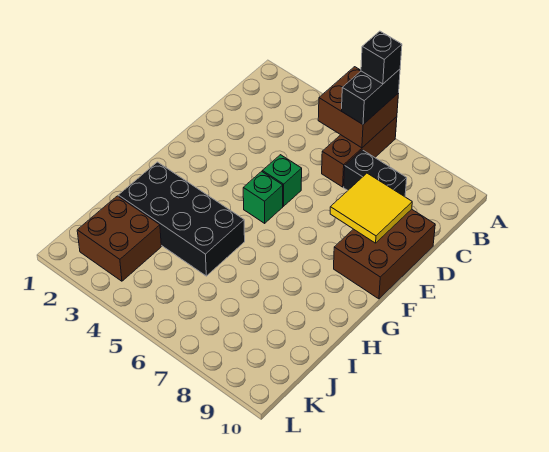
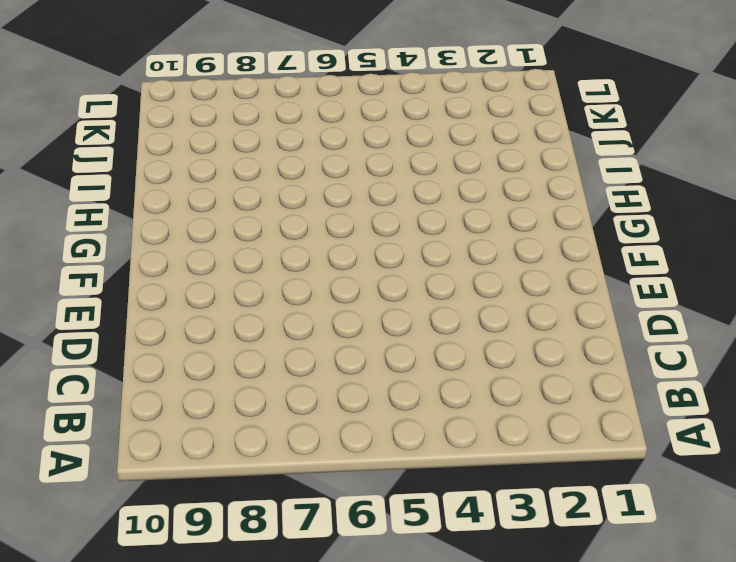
none -> brown brick A6:C6 level 1
none -> black brick C7:C8 level 1

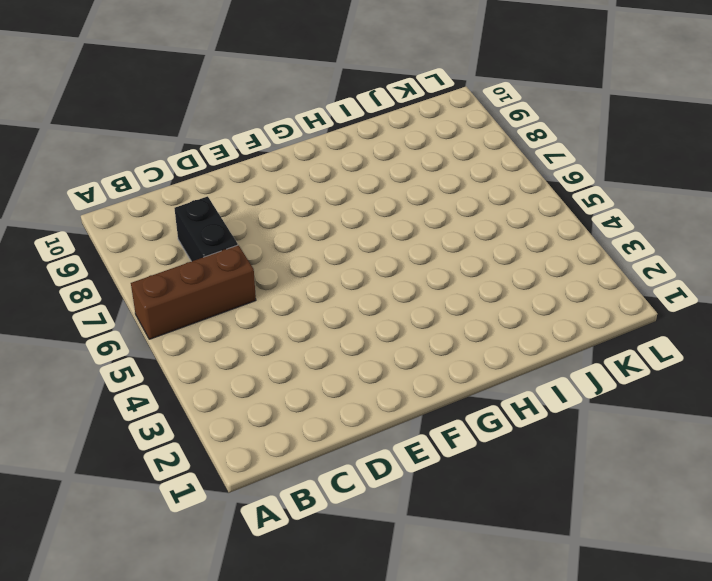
none -> brown brick D9:F10 level 1
none -> green brick E5 level 1

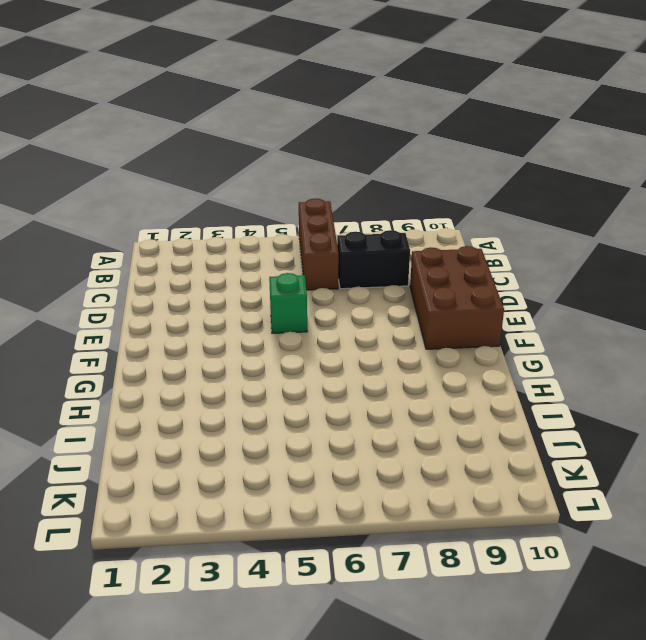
none -> green brick F5 level 1
none -> black brick H2:I5 level 1

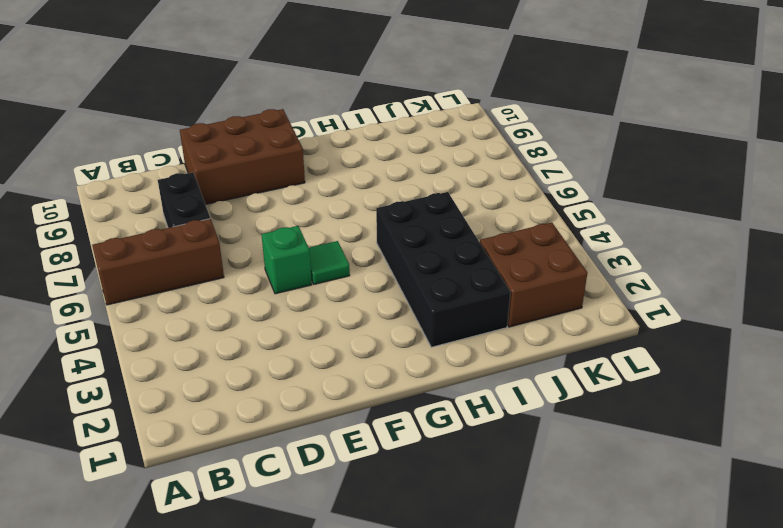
green tile F5 level 1 -> green brick F5 level 1
none -> brown brick A5:B6 level 2
none -> yellow tile D8:E9 level 2

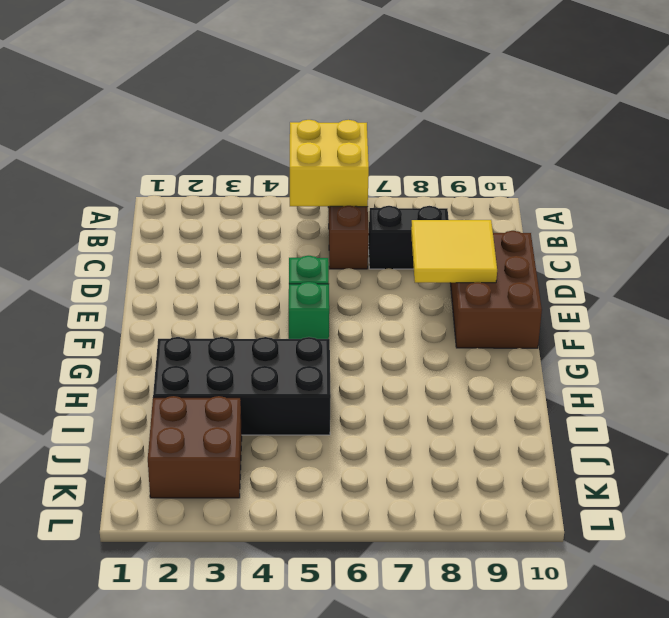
yellow brick A5:B6 level 2 -> brown brick A5:B6 level 2
none -> black brick A6:B6 level 3
none -> black brick A6 level 4

